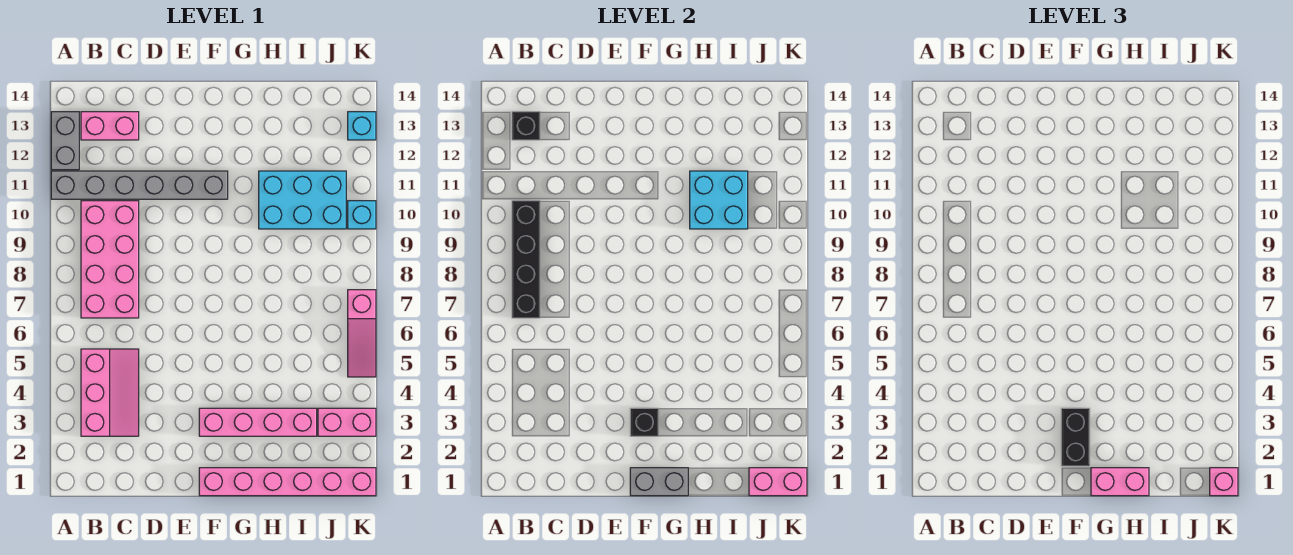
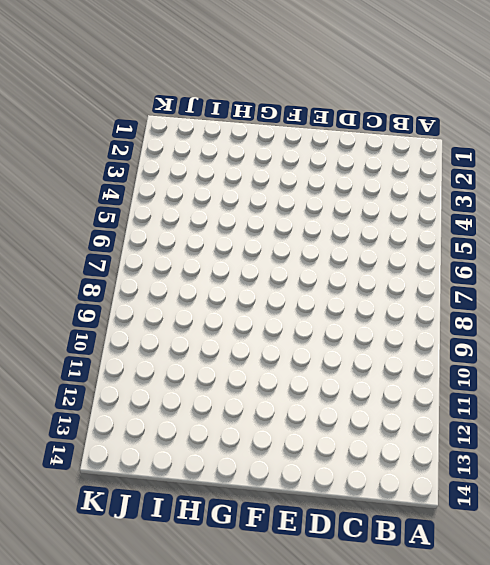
none -> grey brick A11:F11 level 1
none -> grey brick A12:A13 level 1
none -> pink slope B3:C5 level 1 top B

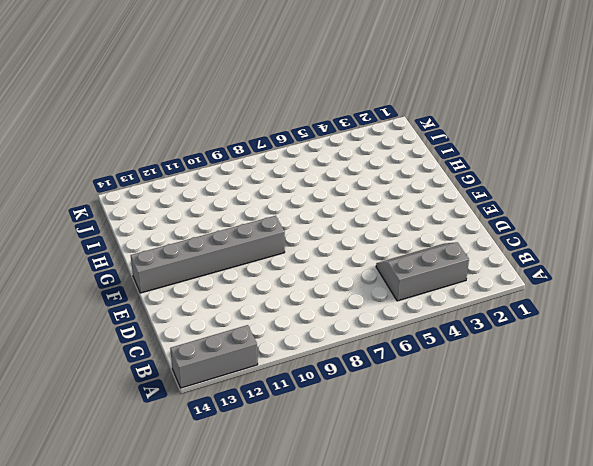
grey brick A12:A14 level 1 -> grey brick A12:A13 level 1
grey slope B3:C5 level 1 top B -> pink slope B3:C5 level 1 top B
grey brick F9:F14 level 1 -> grey brick A11:F11 level 1
none -> pink brick B7:C10 level 1
none -> pink brick B13:C13 level 1
none -> pink brick F1:K1 level 1

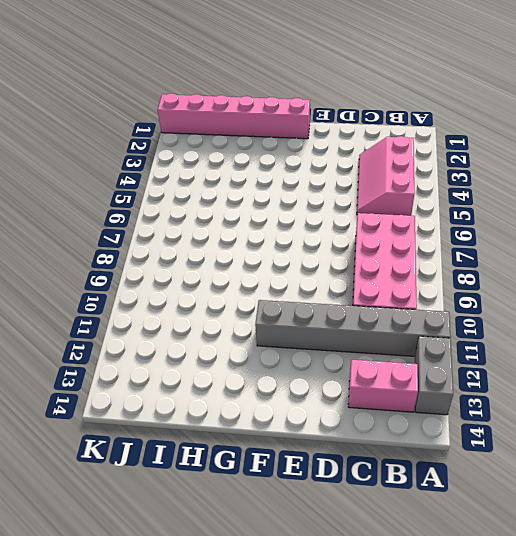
none -> pink brick F3:I3 level 1
none -> cyan brick H10:J11 level 1
none -> pink brick J3:K3 level 1

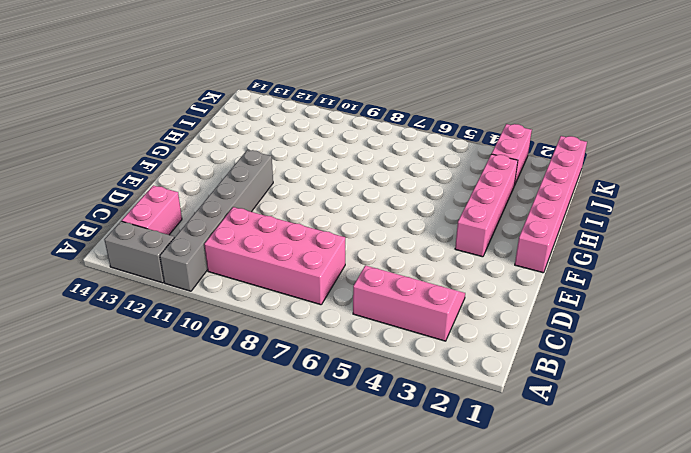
none -> cyan brick H10:J11 level 1
none -> pink slope K5:K7 level 1 top 7
none -> cyan brick K10 level 1

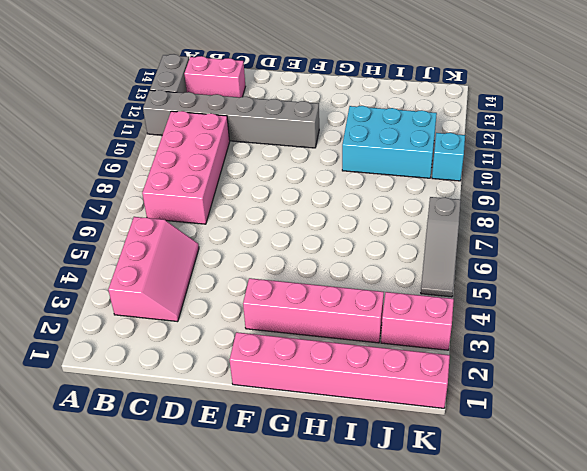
grey slope K5:K7 level 1 top 7 -> pink slope K5:K7 level 1 top 7
none -> cyan brick K13 level 1
none -> black brick B7:B10 level 2
none -> black brick B13 level 2

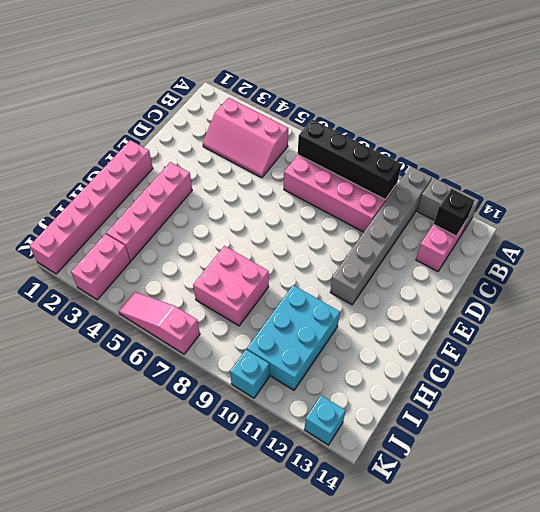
pink brick H7:I8 level 1 -> none
none -> grey brick F1:G1 level 2
none -> black brick F3 level 2
none -> cyan brick H10:I11 level 2

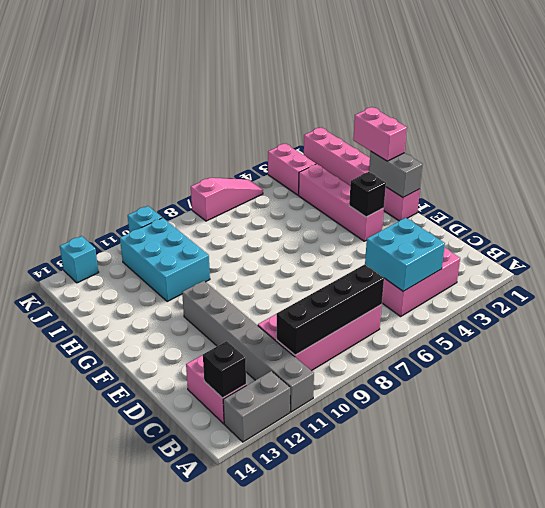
cyan brick B4:C5 level 2 -> cyan brick H10:I11 level 2
none -> pink brick J1:K1 level 2
none -> black brick F2:F3 level 3
none -> pink brick K1 level 3

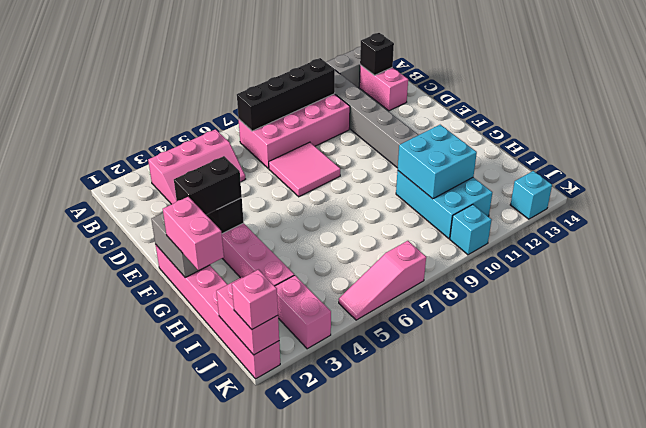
pink tile D7:E8 level 1 -> none

